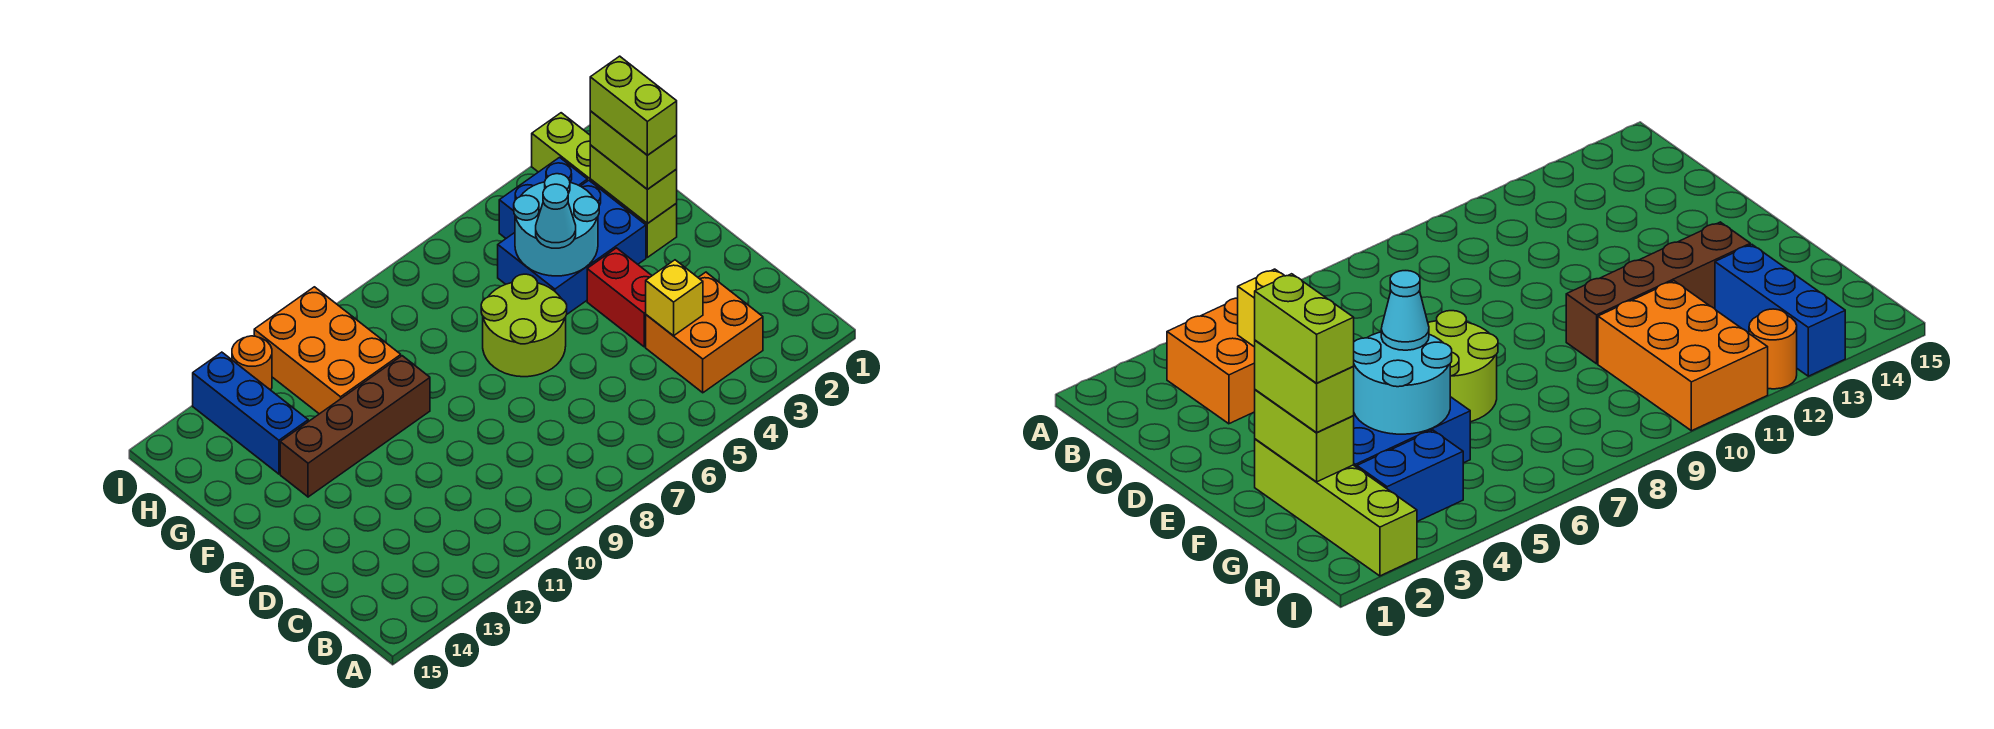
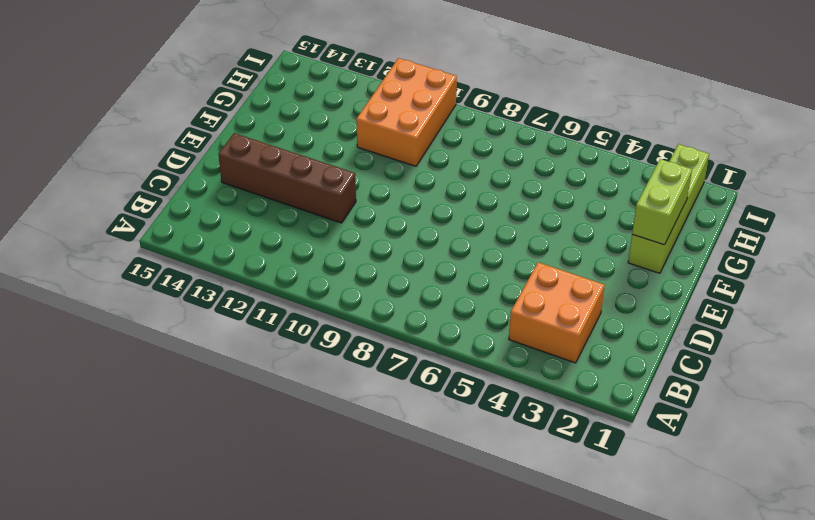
brown brick D11:D14 level 1 -> brown brick F10:F13 level 1
none -> red brick D4:E4 level 1
none -> lime round brick E6:F7 level 1
none -> blue brick F3:G5 level 1

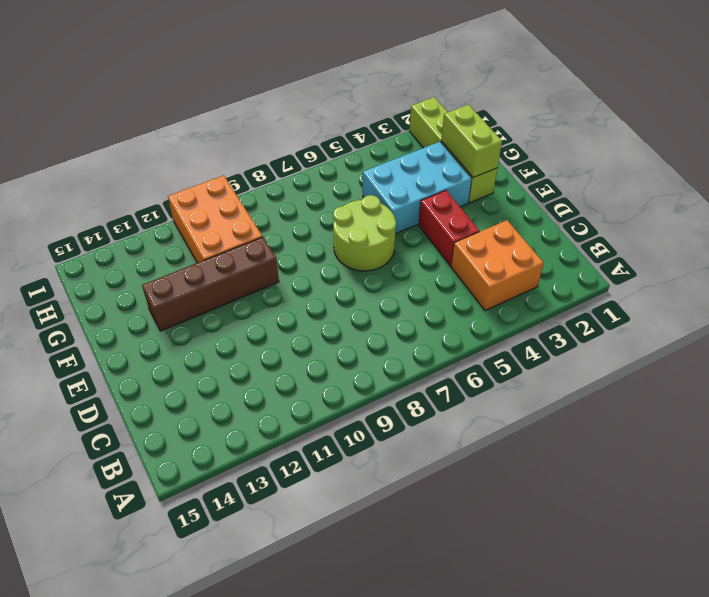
cyan brick F3:G5 level 1 -> blue brick F3:G5 level 1
none -> blue brick G13:I13 level 1
none -> blue brick H3:H4 level 1
none -> orange round brick I12 level 1

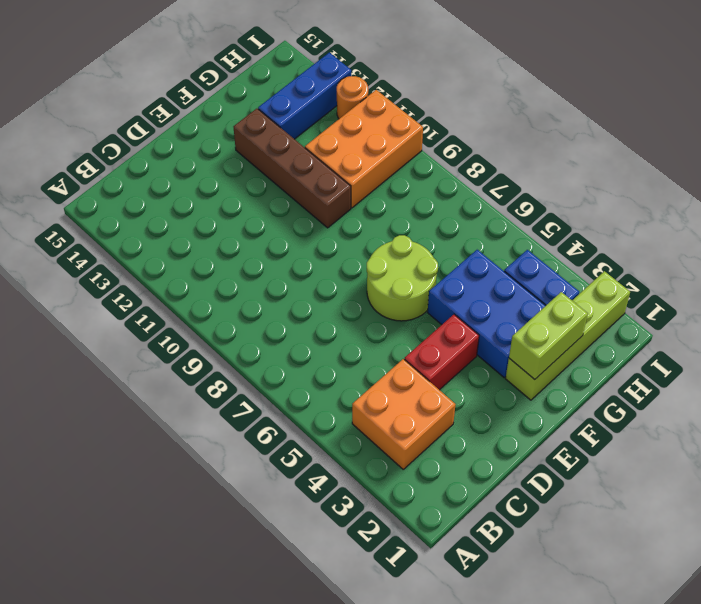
none -> yellow brick C4 level 2
none -> cyan round brick F4:G5 level 2
none -> lime brick F2:G2 level 3

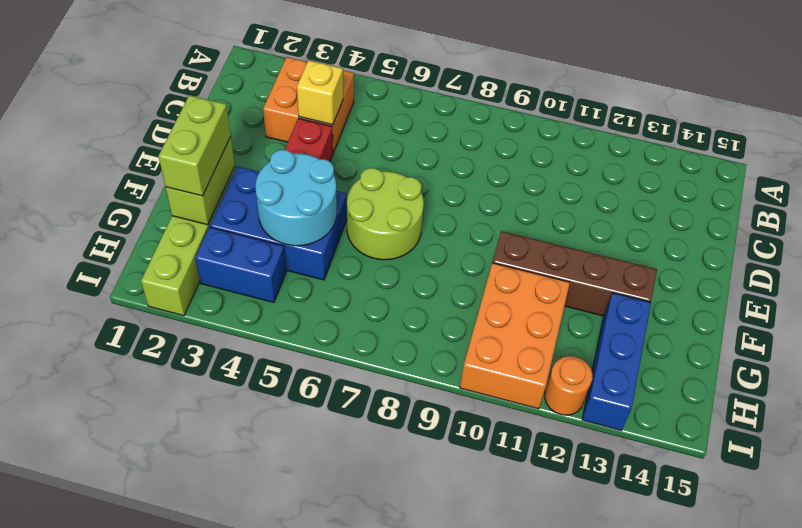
none -> cyan cone F5 level 3
none -> lime brick F2:G2 level 4

